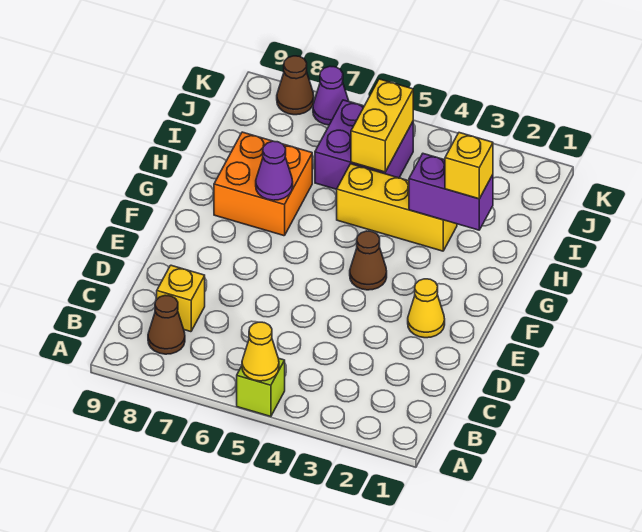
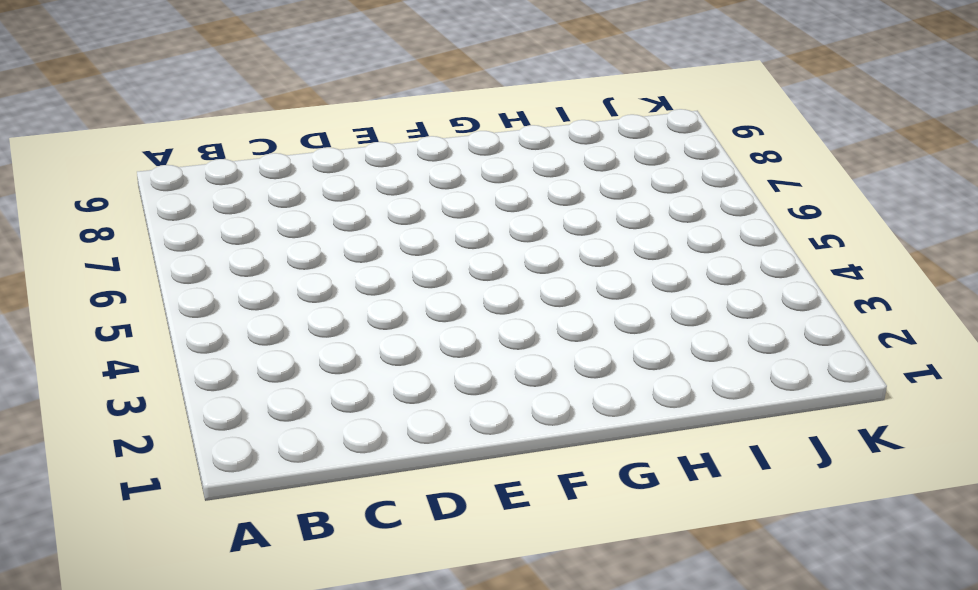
none -> lime brick A5 level 1
none -> brown cone B8 level 1
none -> yellow brick C8 level 1

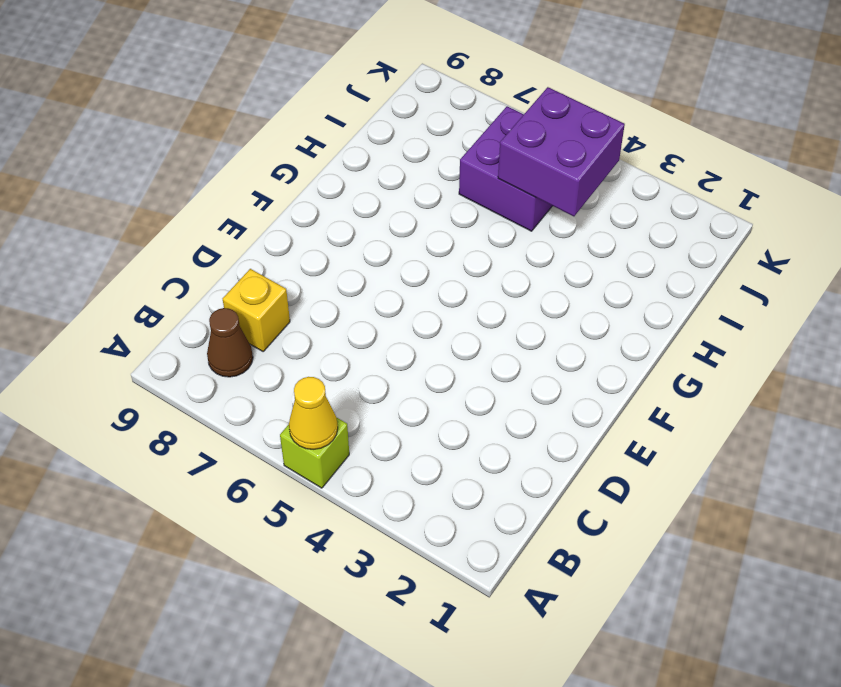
purple brick I4:J5 level 2 -> yellow brick I5:J5 level 2
none -> yellow cone E2 level 1
none -> brown cone F4 level 1
none -> orange brick G7:H8 level 1

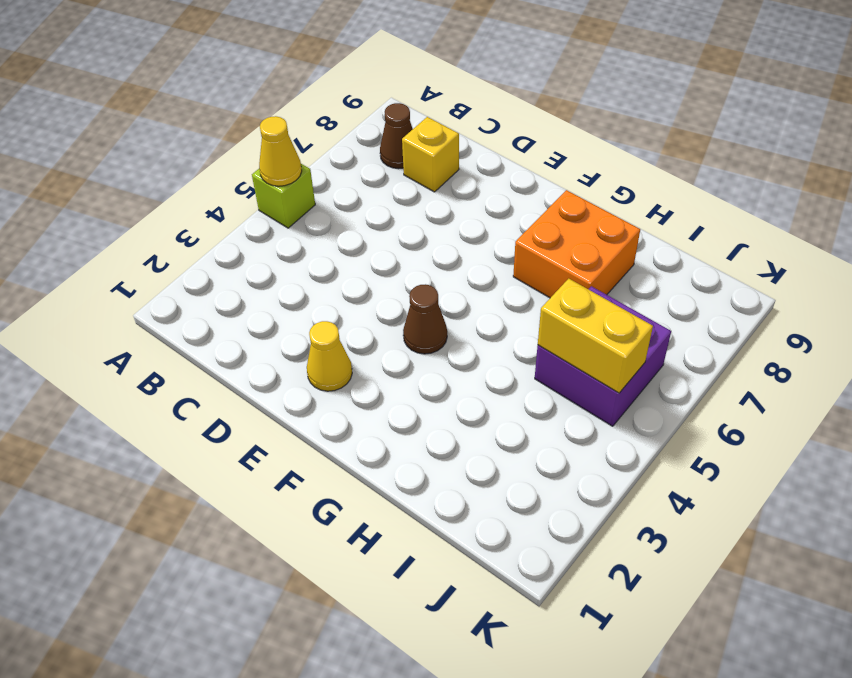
none -> yellow brick H3:H5 level 1
none -> purple cone K7 level 1
none -> brown cone K8 level 1

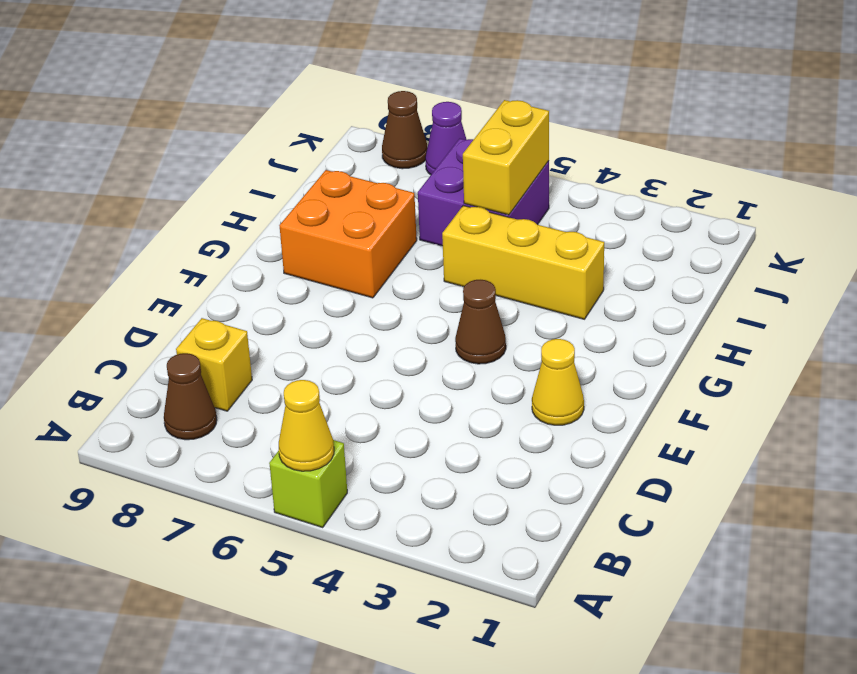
none -> purple cone G7 level 2
none -> purple brick H2:H3 level 2
none -> yellow brick H2 level 3

